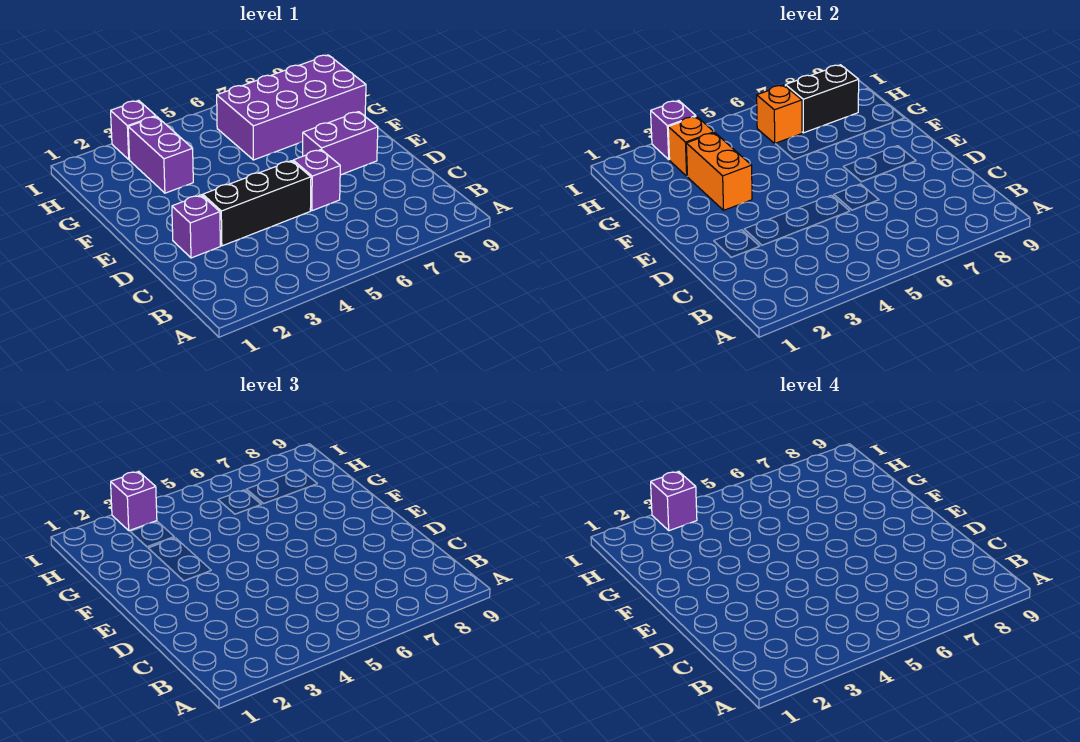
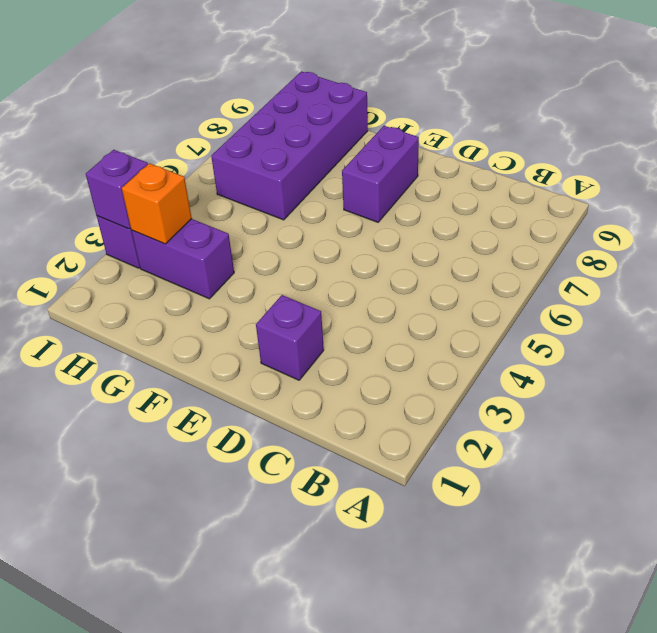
none -> black brick D3:D5 level 1
none -> purple brick D6 level 1
none -> orange brick F3:G3 level 2

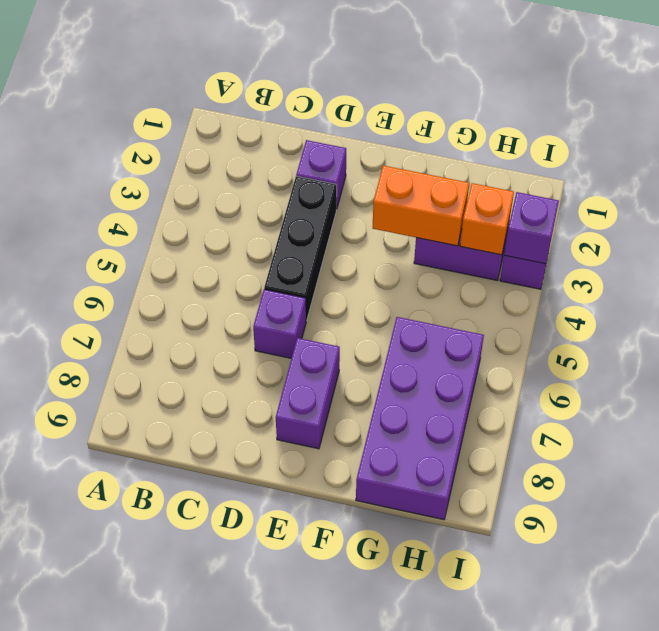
none -> orange brick H6 level 2
none -> black brick H7:H8 level 2
none -> purple brick I3 level 3

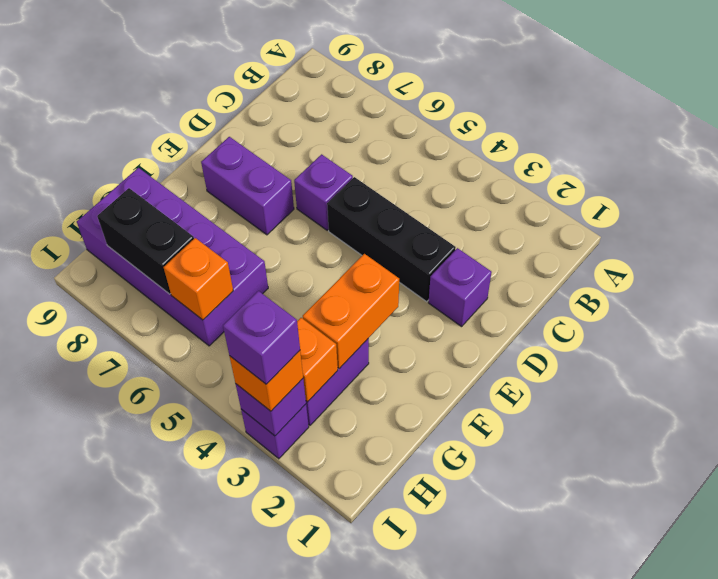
orange brick I3 level 3 -> purple brick I3 level 3

